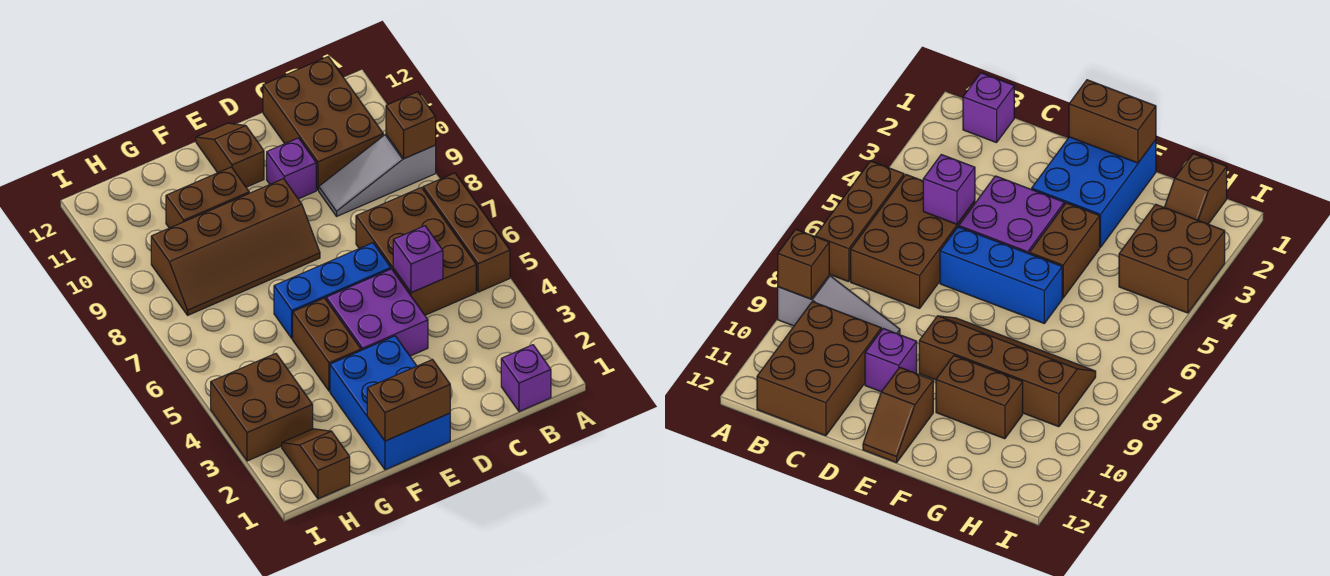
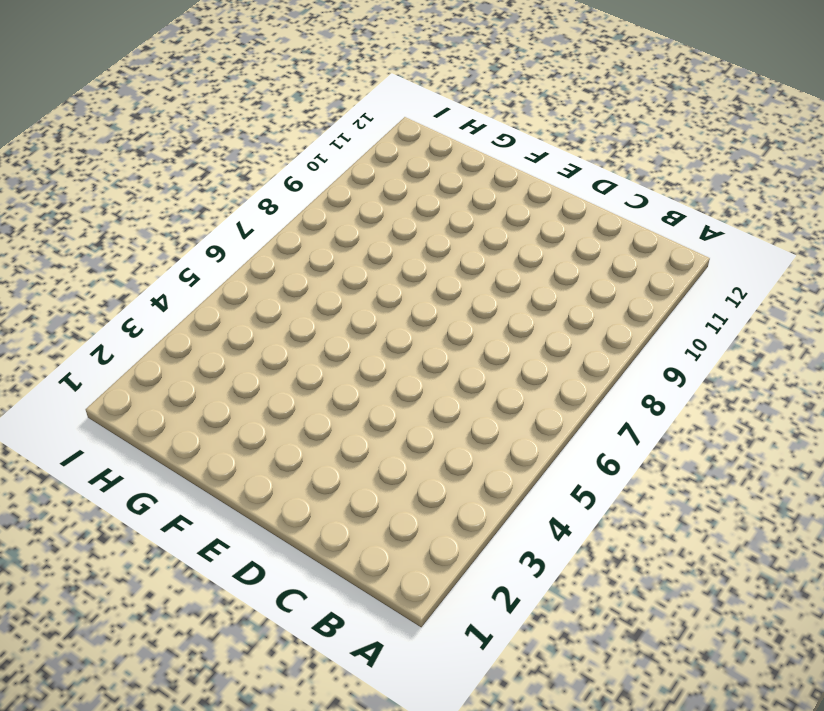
none -> brown brick A5:A7 level 1
none -> grey slope A9:C9 level 1 top A
none -> purple brick B1 level 1

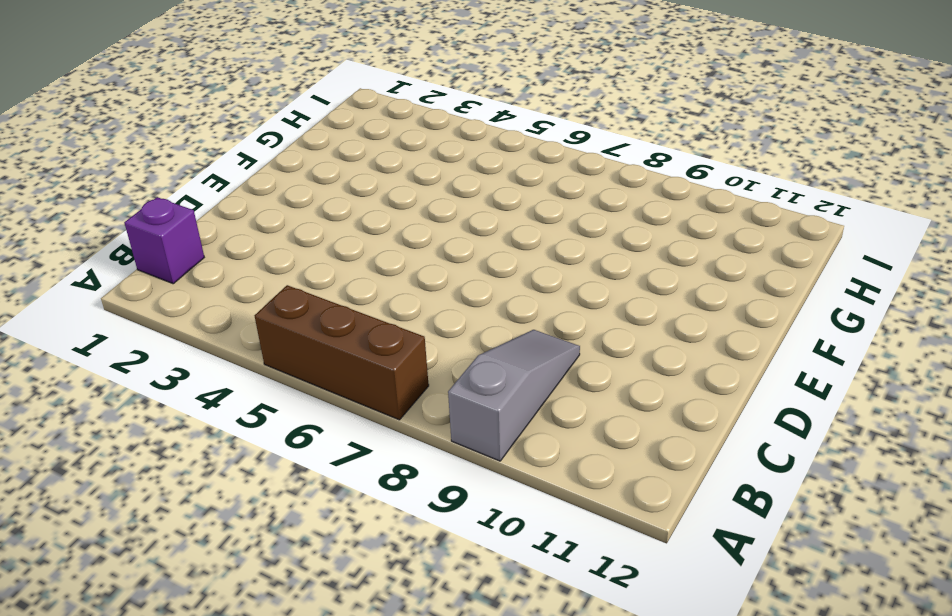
none -> brown brick B5:C7 level 1
none -> brown brick B10:C12 level 1
none -> purple brick D4:E5 level 1

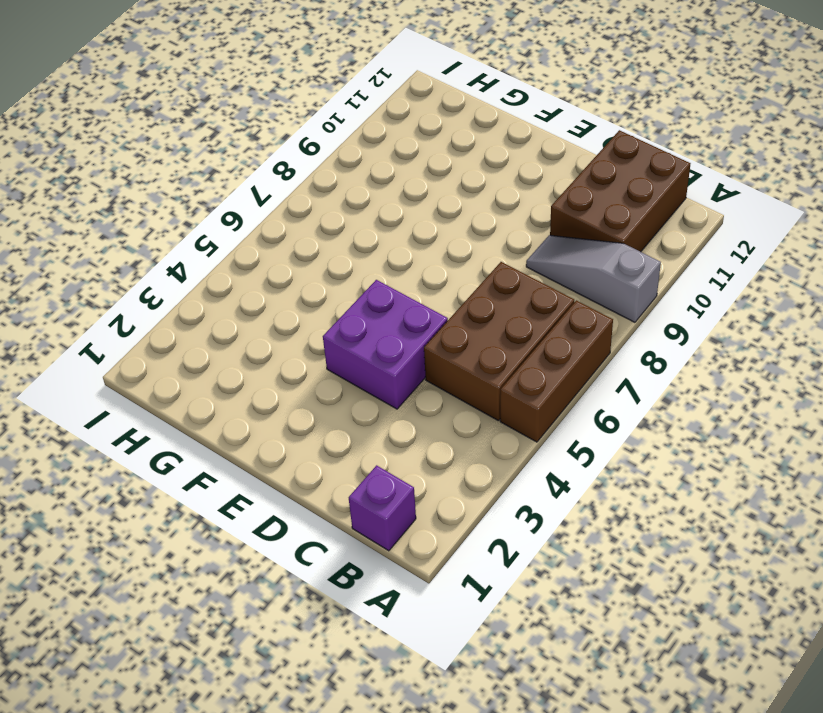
none -> blue brick D6:F6 level 1
none -> purple brick D10 level 1
none -> blue brick E1:F3 level 1

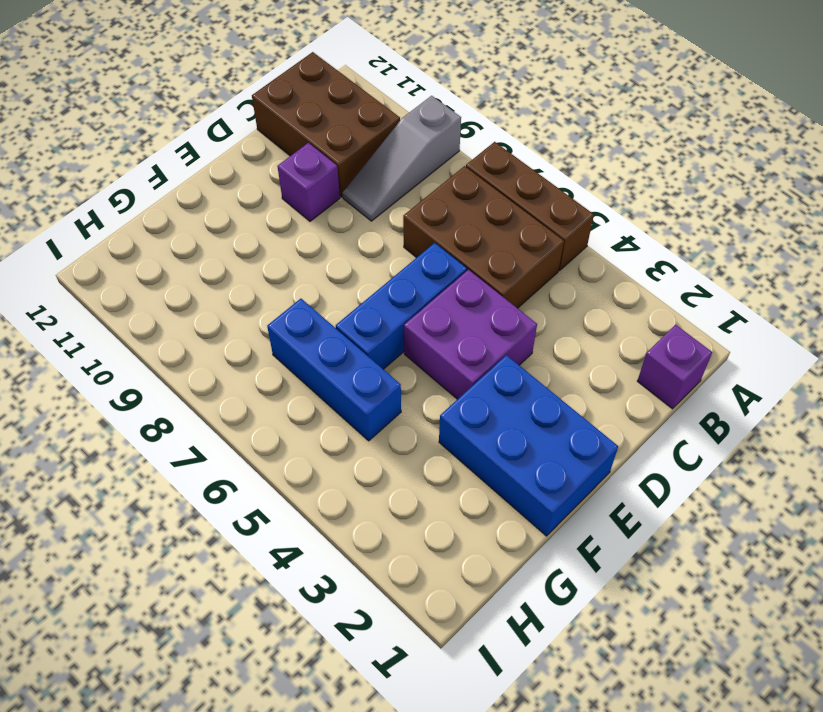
blue brick G5:G7 level 1 -> none
none -> brown slope E8:H9 level 1 top 9
none -> brown slope E11:E12 level 1 top 11
none -> brown brick F4:F5 level 1

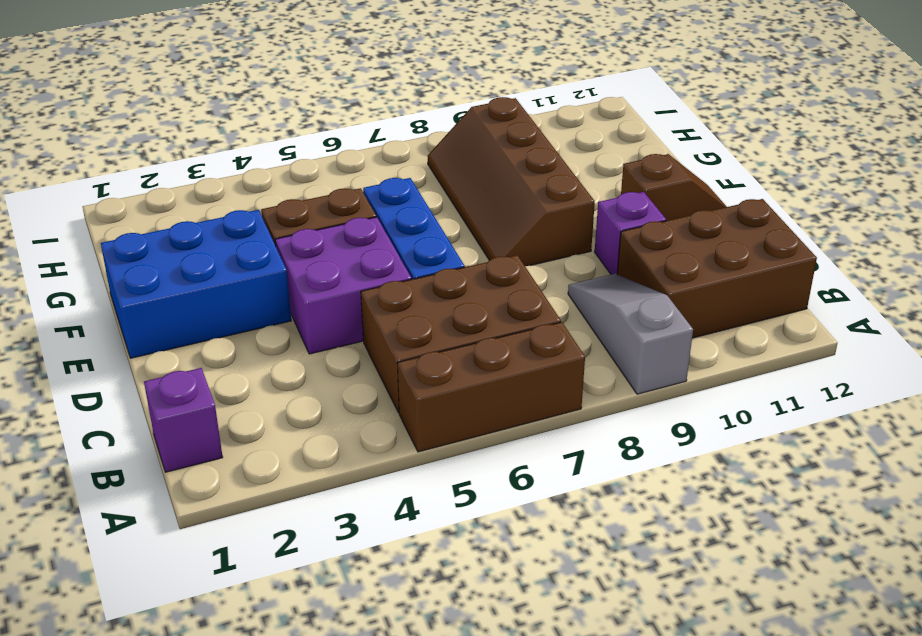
none -> brown brick F10:G10 level 1
none -> brown slope H1:H2 level 1 top 1
none -> brown brick H3:I4 level 1

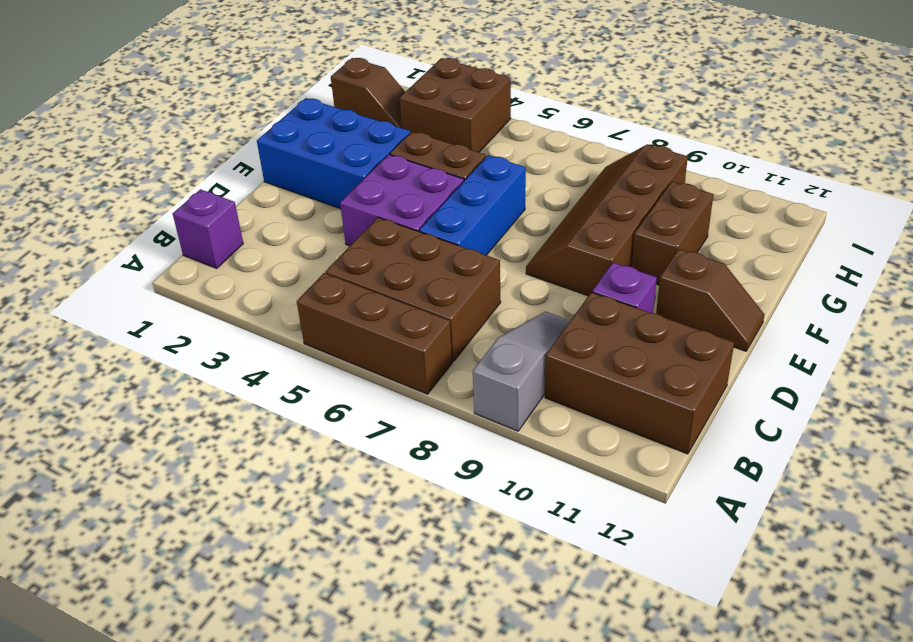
none -> brown brick A9 level 2
none -> purple brick C5 level 2
none -> brown brick E1:F1 level 2

